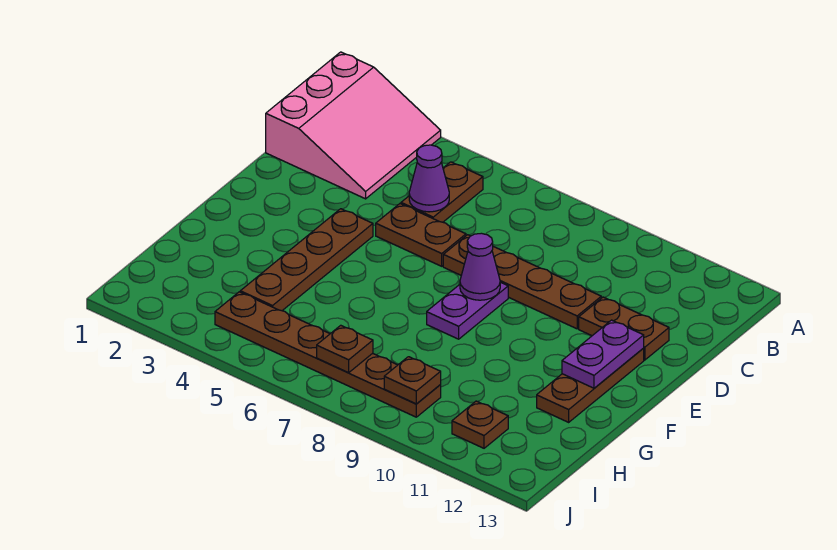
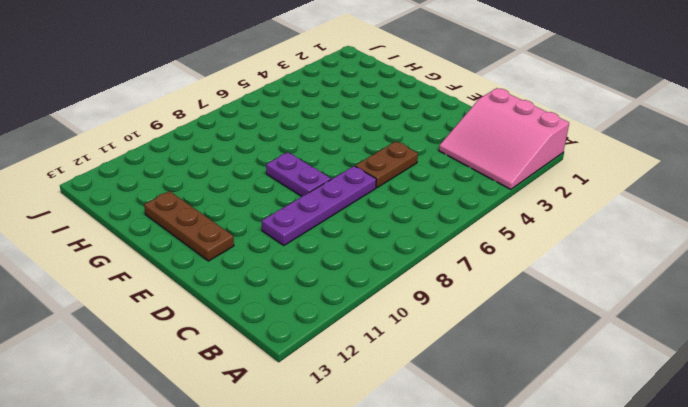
purple plate D7:D10 level 1 -> brown plate D7:D10 level 1
none -> brown plate B5:C5 level 1
none -> brown plate D11:D12 level 1
none -> brown plate E4:H4 level 1

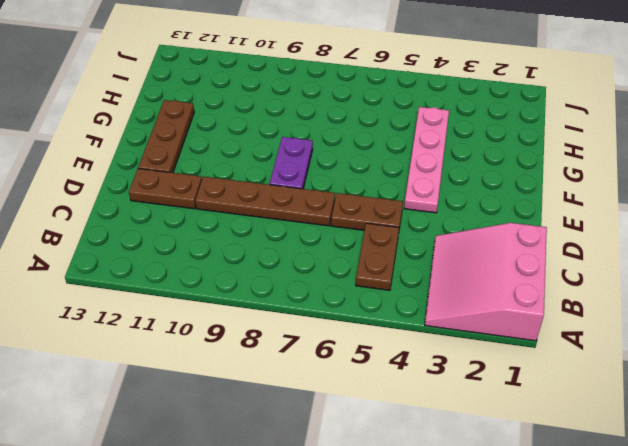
pink plate E4:H4 level 1 -> brown plate E4:H4 level 1
none -> brown plate I4:I9 level 1
none -> brown plate I11 level 1
none -> purple cone C5 level 2

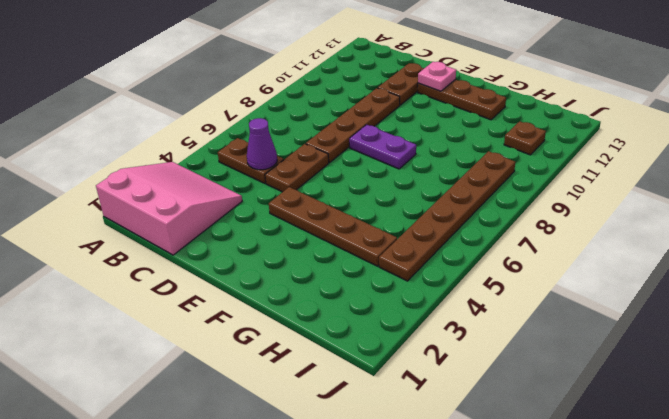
pink plate E12 level 2 -> purple plate E12:F12 level 2
none -> purple cone E8 level 2
none -> brown plate I7 level 2
none -> brown plate I9 level 2

